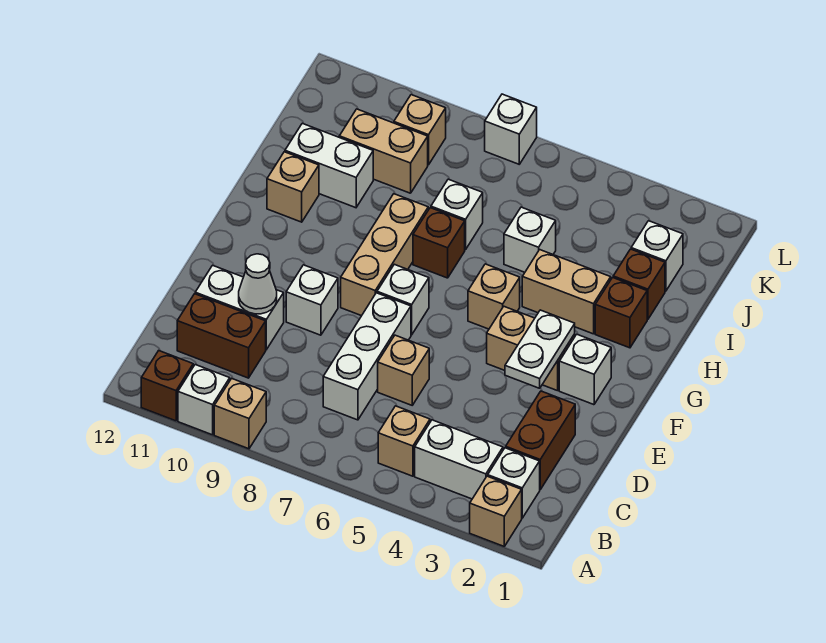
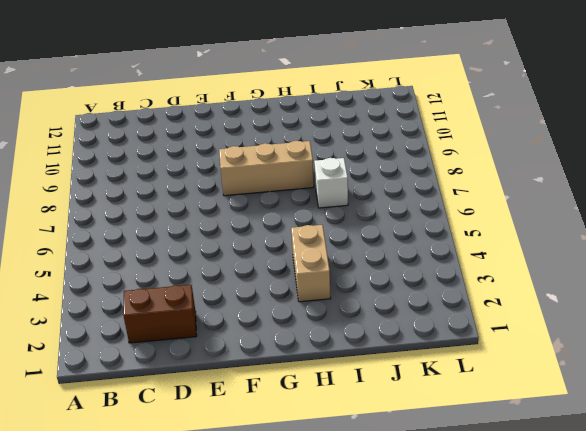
none -> tan brick A2 level 1
none -> tan brick A9 level 1
none -> white brick A10 level 1
none -> brown brick A11 level 1

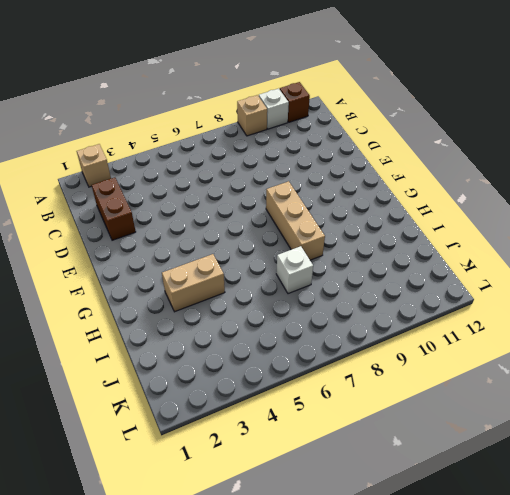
none -> white brick B2 level 1
none -> white brick B3:B4 level 1
none -> tan brick B5 level 1
none -> white brick C7:E7 level 1

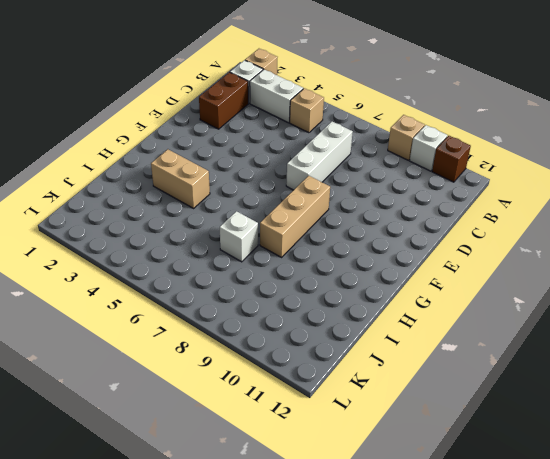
none -> brown brick C10:C11 level 1
none -> tan brick D6 level 1
none -> white brick D10:D11 level 1
none -> white brick E9 level 1

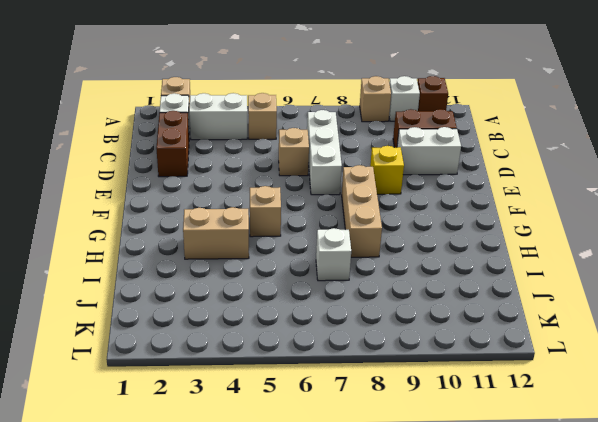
yellow brick E9 level 1 -> white brick E9 level 1
none -> white brick F2 level 1
none -> tan brick F3:F4 level 1
none -> white brick F7 level 1
none -> brown brick H2 level 1

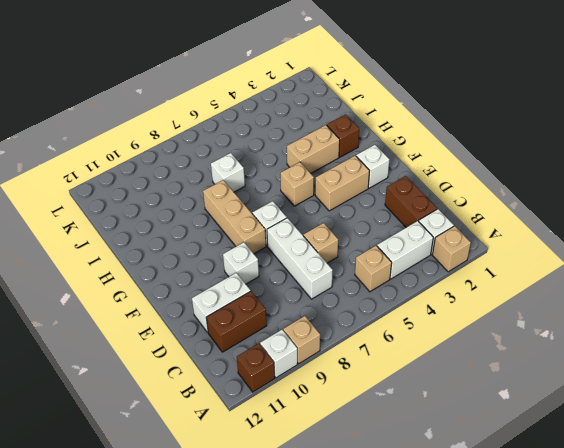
none -> brown brick H7 level 1
none -> tan brick H11 level 1
none -> brown brick I2 level 1
none -> white brick I5 level 1

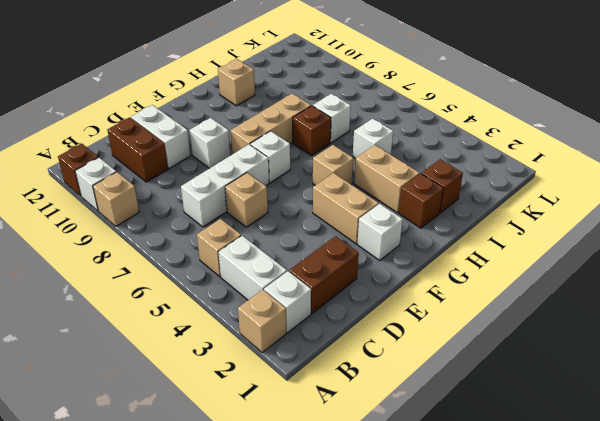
none -> white brick I10:I11 level 1
none -> white brick J2 level 1
none -> tan brick J9:J10 level 1
none -> tan brick K9 level 1

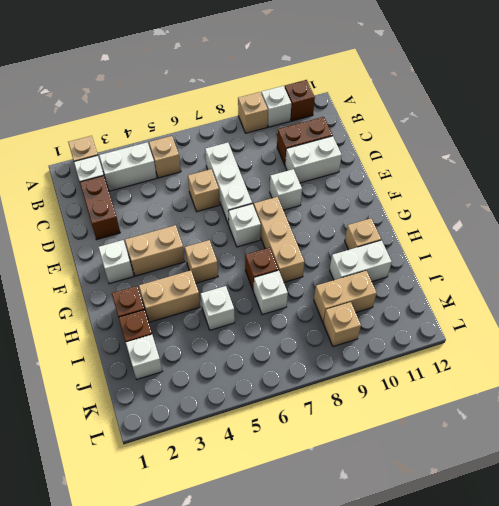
none -> white brick L7 level 1
none -> white cone D10 level 2
none -> white plate E3:F3 level 2

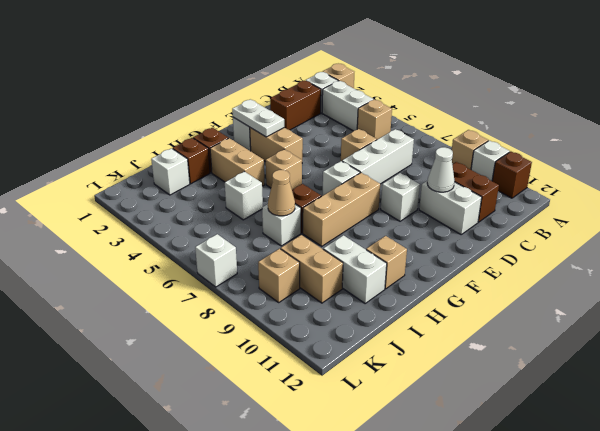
white plate F2:F3 level 2 -> white plate E3:F3 level 2
tan cone I7 level 2 -> none

